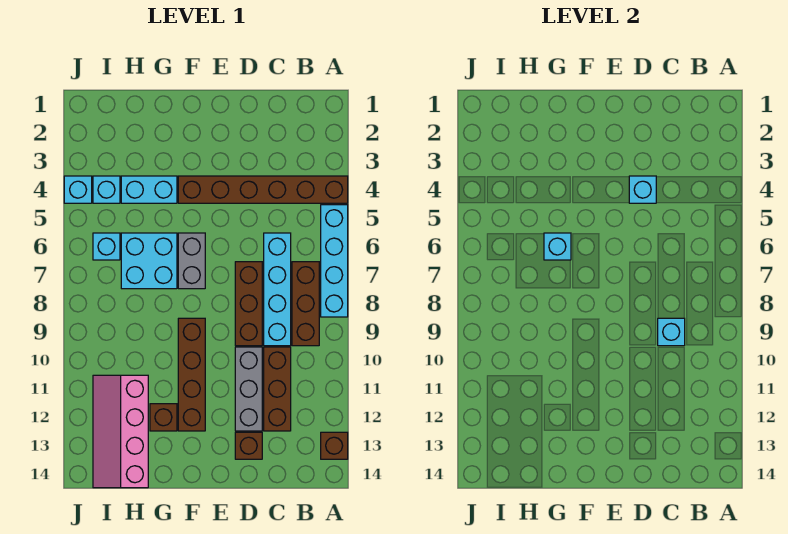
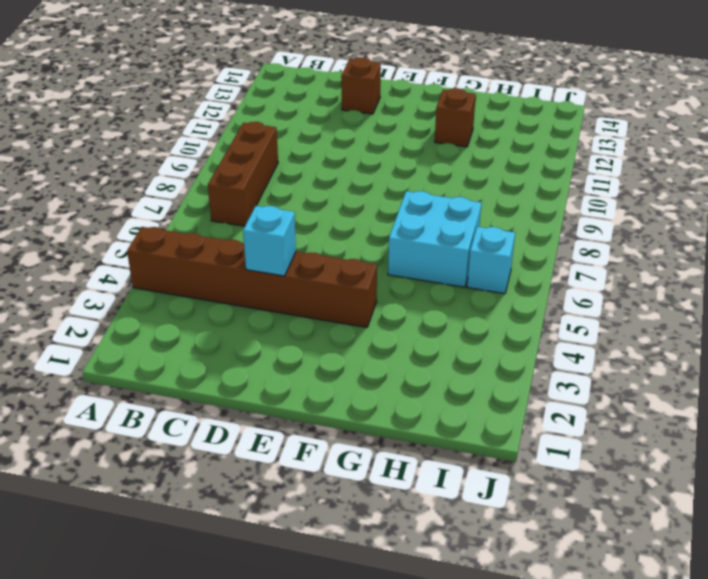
none -> cyan brick A5:A8 level 1
none -> brown brick A13 level 1
none -> cyan brick C6:C9 level 1

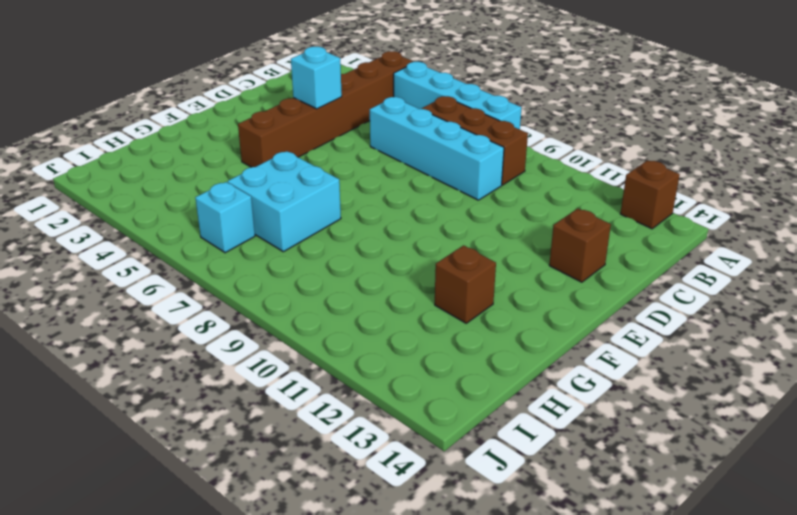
none -> brown brick C10:C12 level 1
none -> brown brick D7:D9 level 1
none -> grey brick D10:D12 level 1

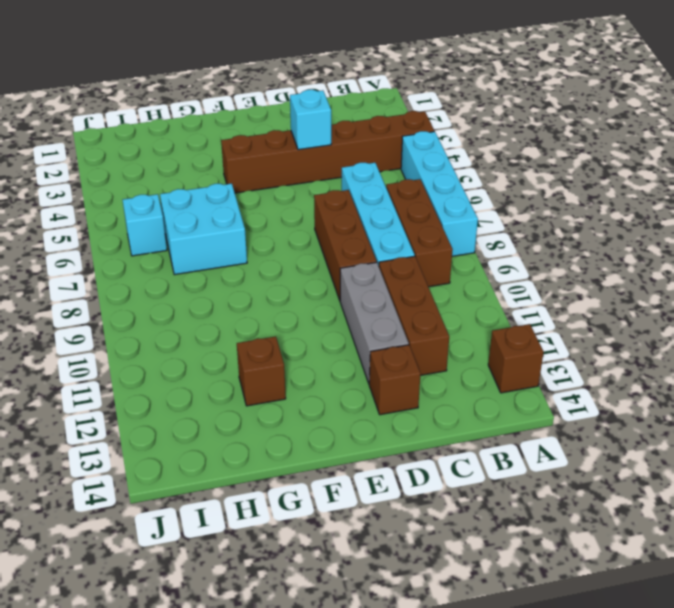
none -> grey brick F6:F7 level 1
none -> brown brick F9:F12 level 1
none -> cyan brick G4:H4 level 1

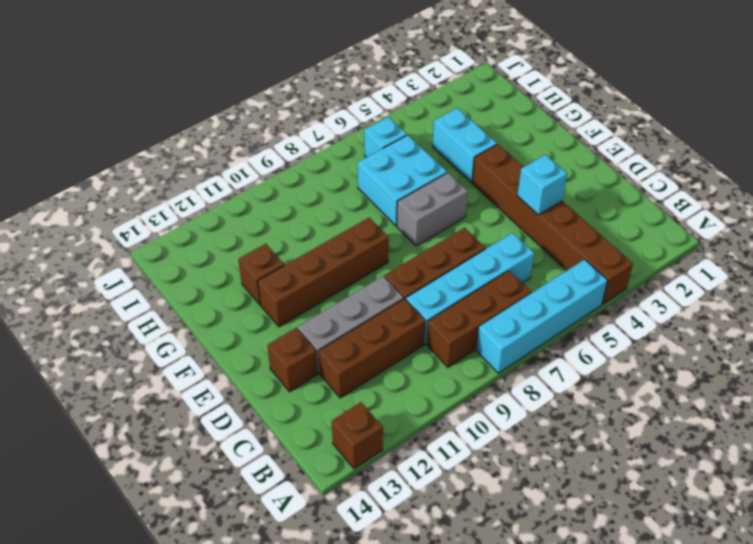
none -> pink slope H11:I14 level 1 top H
none -> cyan brick I4 level 1
none -> cyan brick J4 level 1

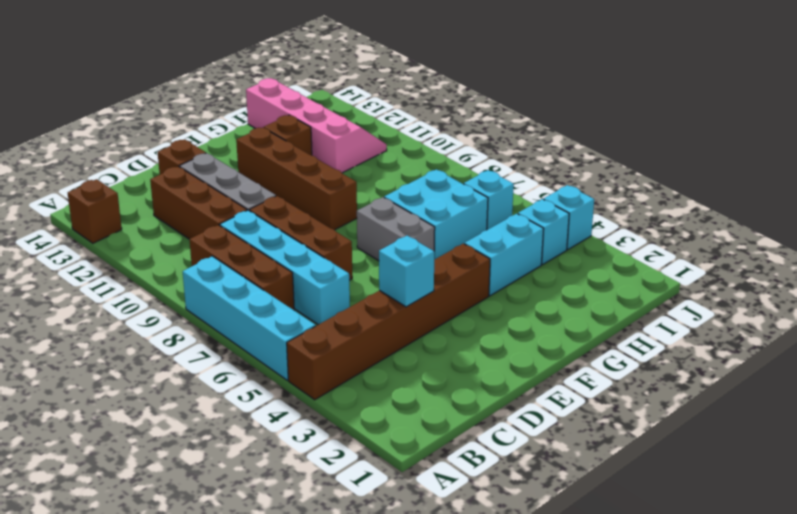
none -> cyan brick C9 level 2
none -> cyan brick G6 level 2

